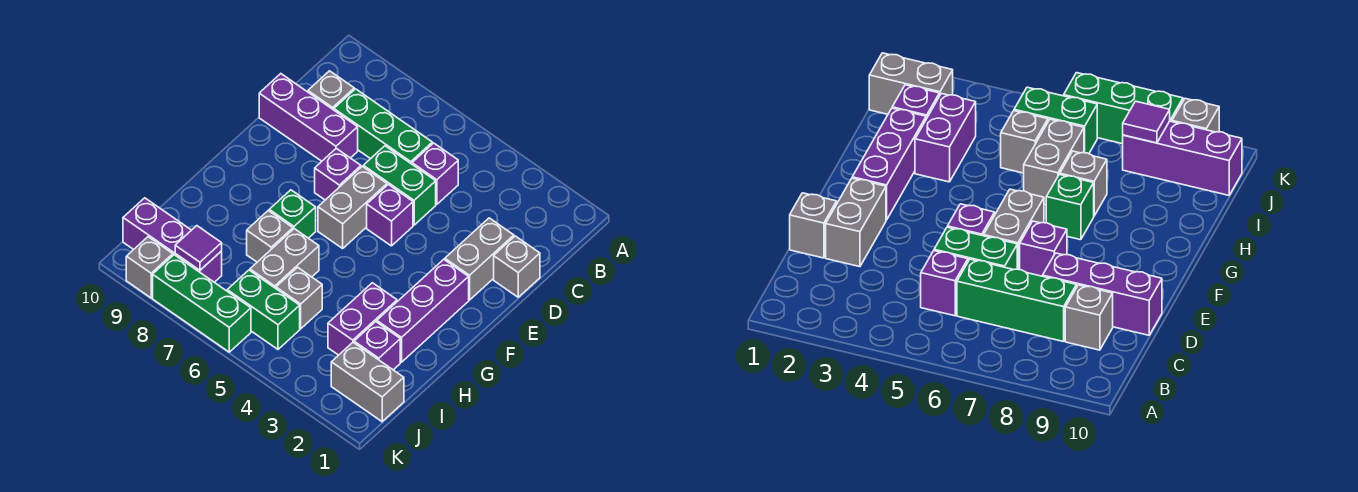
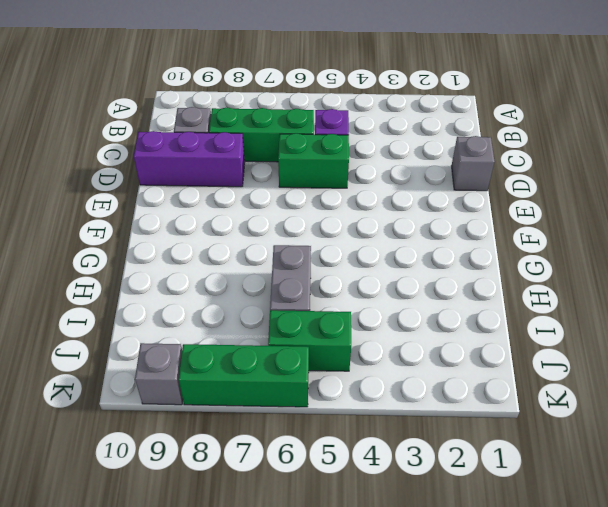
none -> grey brick D2:E2 level 1
none -> purple brick E5 level 1
none -> grey brick E6:F6 level 1

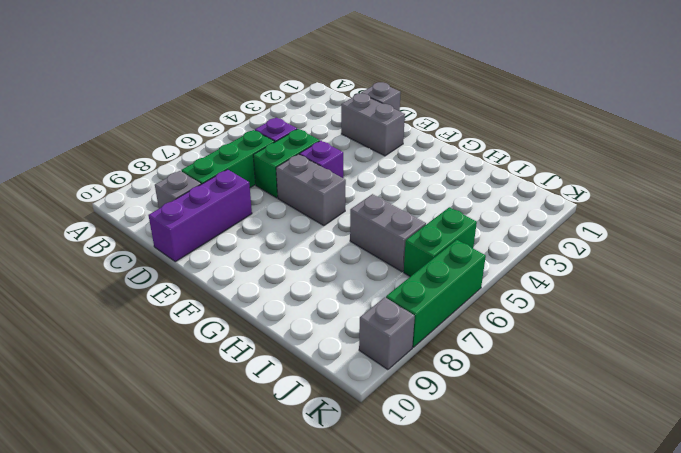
none -> purple brick E7 level 1
none -> purple brick F2:H2 level 1
none -> green brick G7 level 1

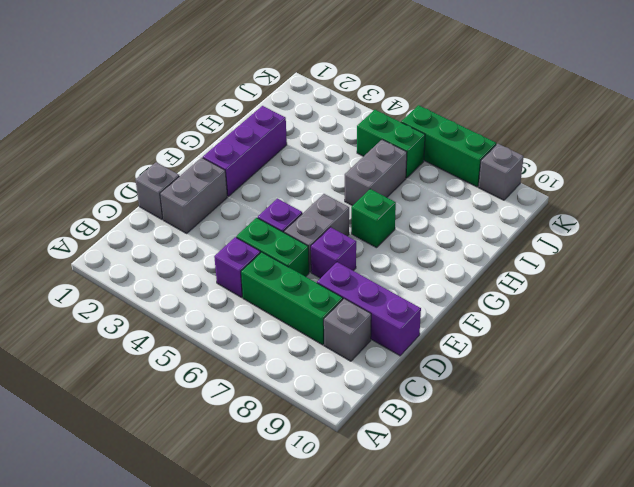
none -> purple brick H3:I3 level 1
none -> grey brick H7 level 1
none -> purple brick I2 level 1

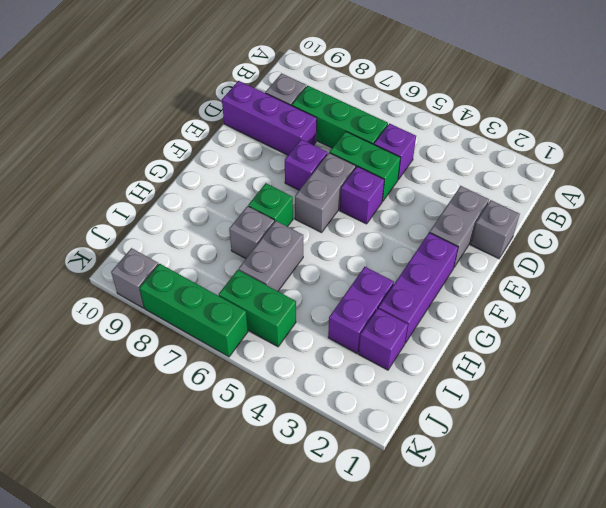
none -> grey brick I5 level 1
none -> grey brick J1:J2 level 1
none -> purple brick J8:J10 level 1

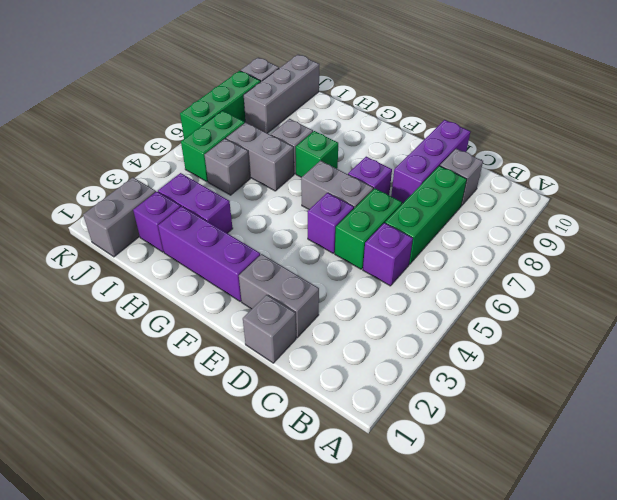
grey brick J8:J10 level 1 -> purple brick J8:J10 level 1
none -> purple tile J8 level 2

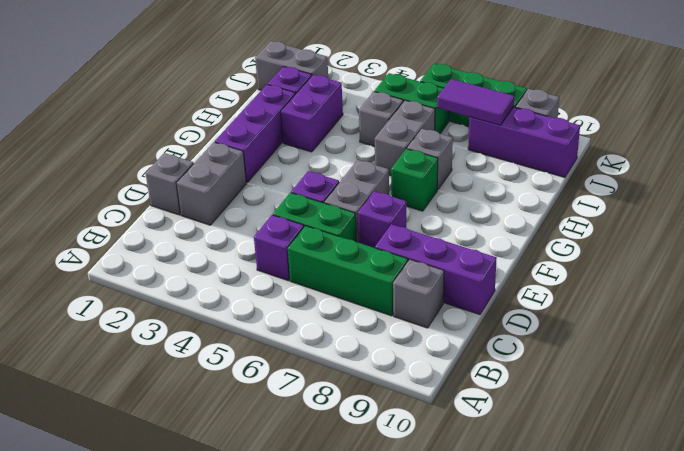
purple tile J7:J8 level 2 -> purple tile J8 level 2

